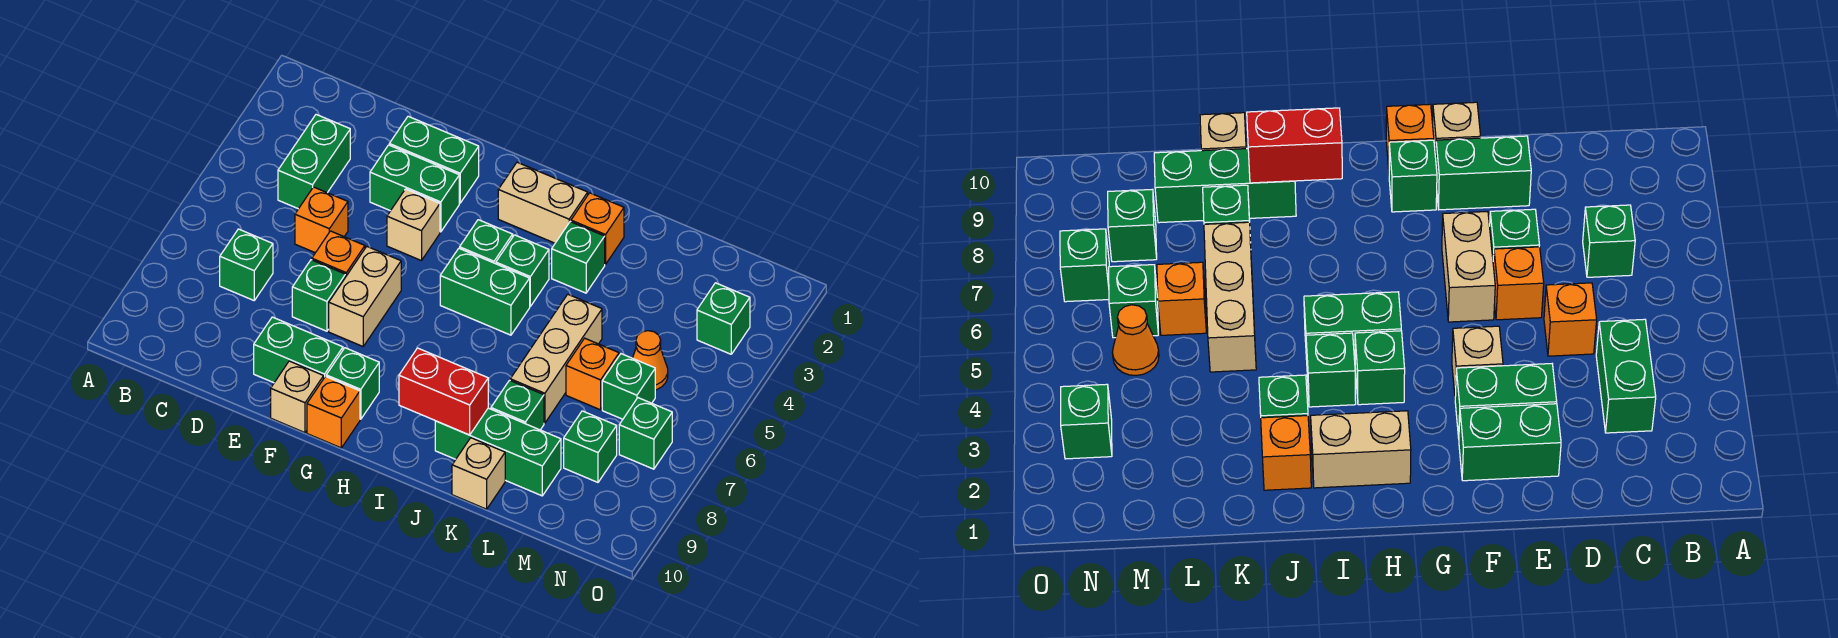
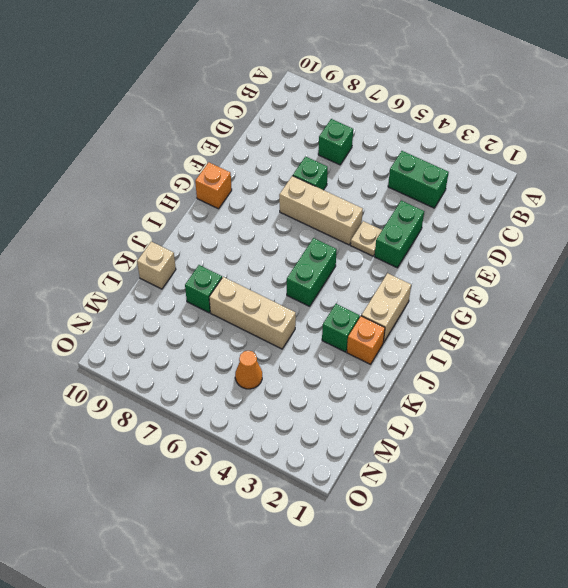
tan plate F4 level 1 -> tan brick F4 level 1
tan brick F5:F7 level 1 -> tan brick F6:F7 level 1
none -> orange brick D5 level 1
none -> green brick E2:F2 level 1
none -> orange brick E6 level 1
none -> green brick E9:F9 level 1

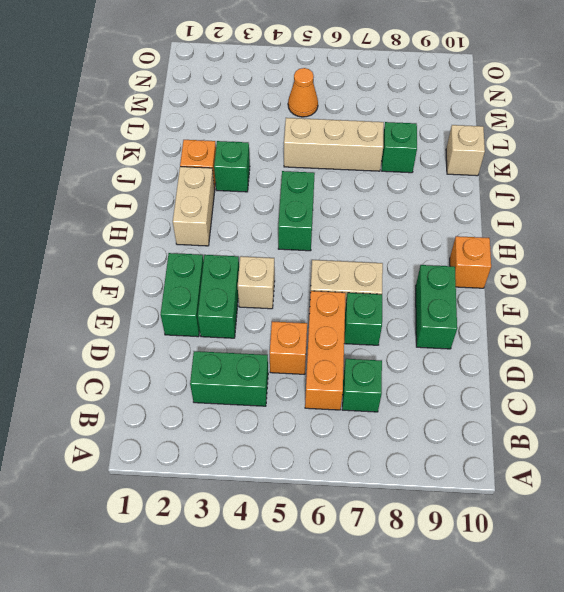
orange brick C6:E6 level 1 -> orange brick E6 level 1
none -> tan brick F10 level 1
none -> green brick G9 level 1
none -> green brick H4 level 1
none -> green brick I4 level 1

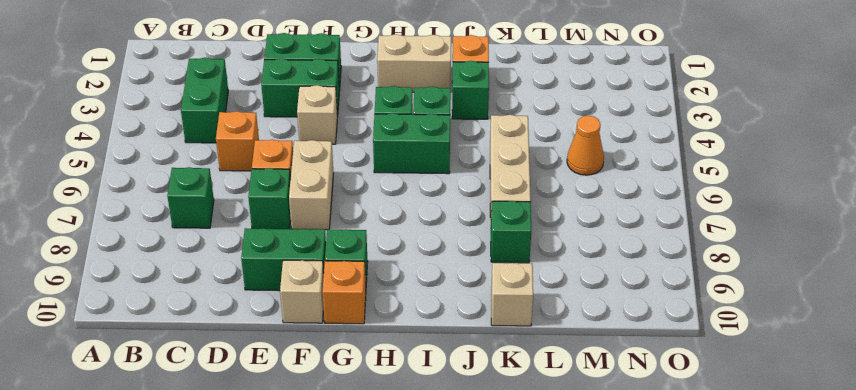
none -> green brick J9:L9 level 1
none -> orange brick L6 level 1
none -> green brick M6 level 1
none -> green brick M8 level 1

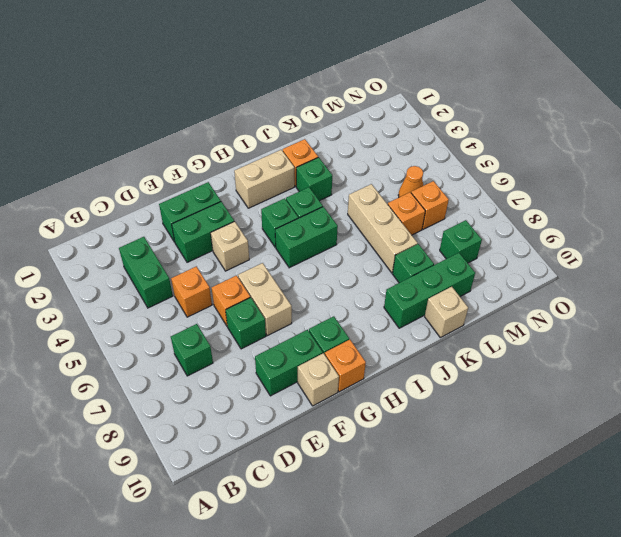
orange brick M6 level 1 -> green brick M6 level 1
none -> green brick N3 level 1
none -> green brick N7 level 1
none -> red brick I9:J9 level 2

